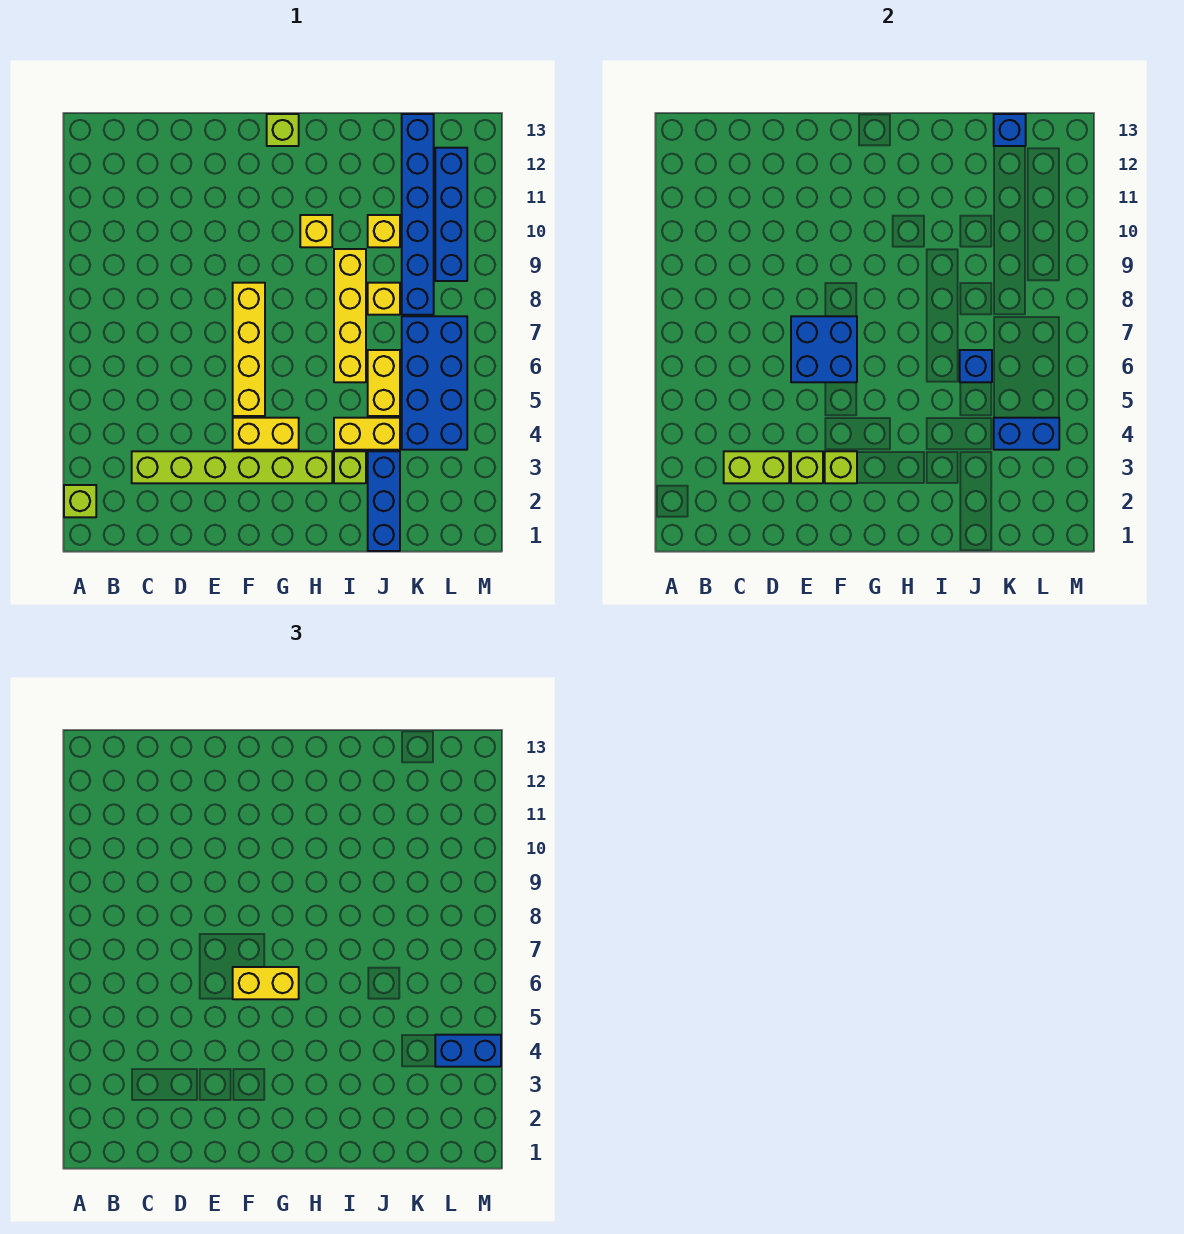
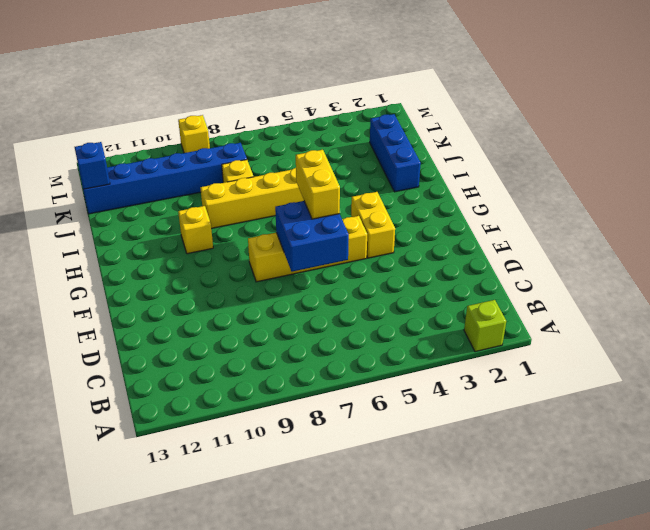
blue brick I2:K2 level 1 -> blue brick J1:J3 level 1
yellow brick M9 level 1 -> yellow brick J10 level 1
none -> lime brick C3:H3 level 1
none -> lime brick G13 level 1
none -> lime brick I3 level 1

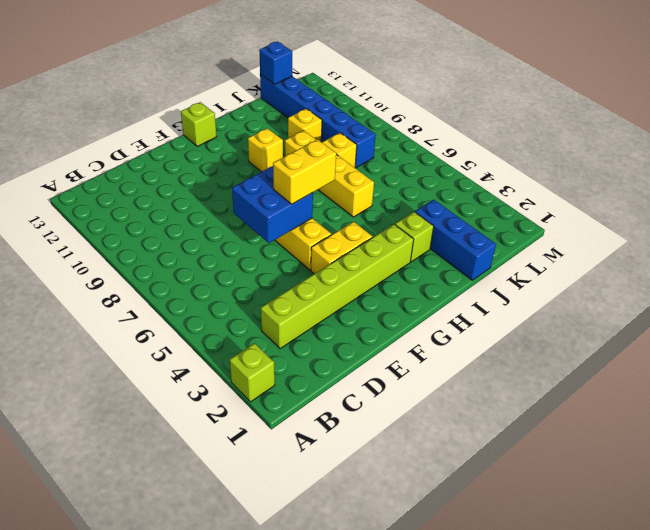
none -> yellow brick I4:J4 level 1
none -> yellow brick J5:J6 level 1
none -> blue brick K4:L7 level 1

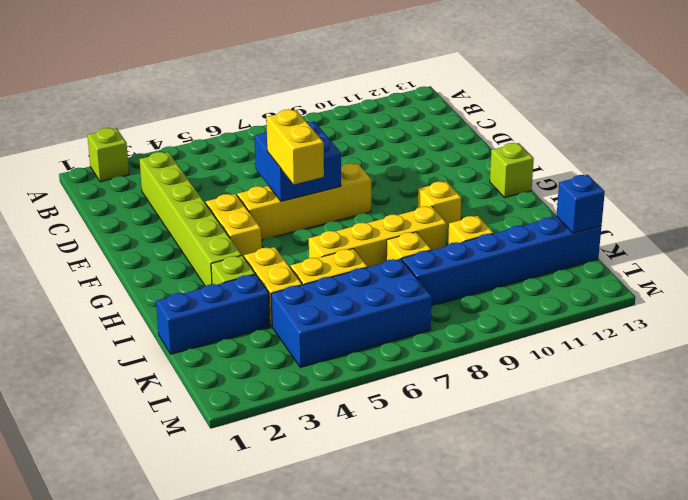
none -> blue brick L9:L12 level 1
none -> lime brick C3:D3 level 2
none -> lime brick E3 level 2

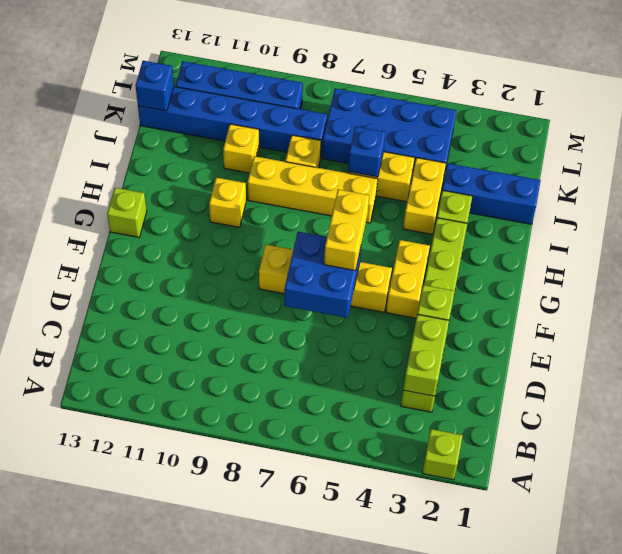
none -> lime brick F3 level 2
none -> blue brick K4:L4 level 2
none -> blue brick L4:M4 level 3

